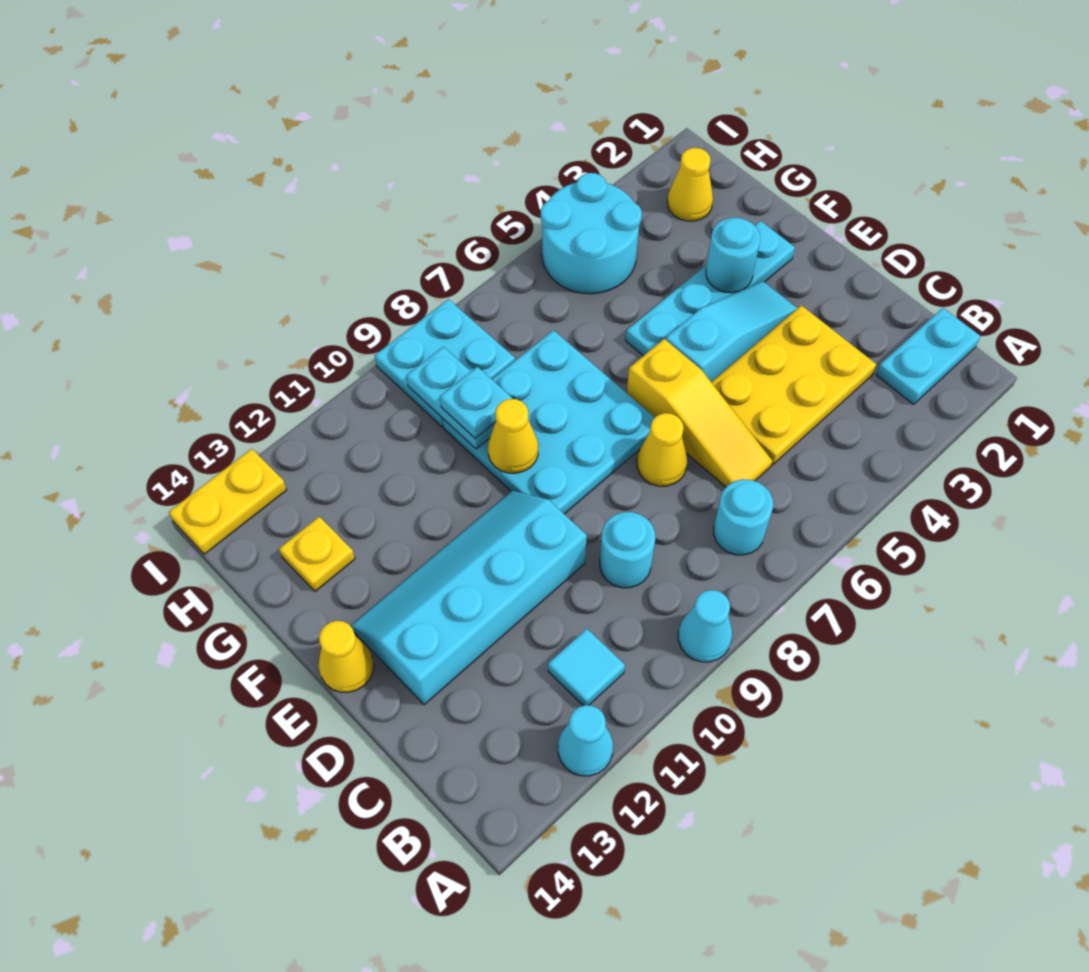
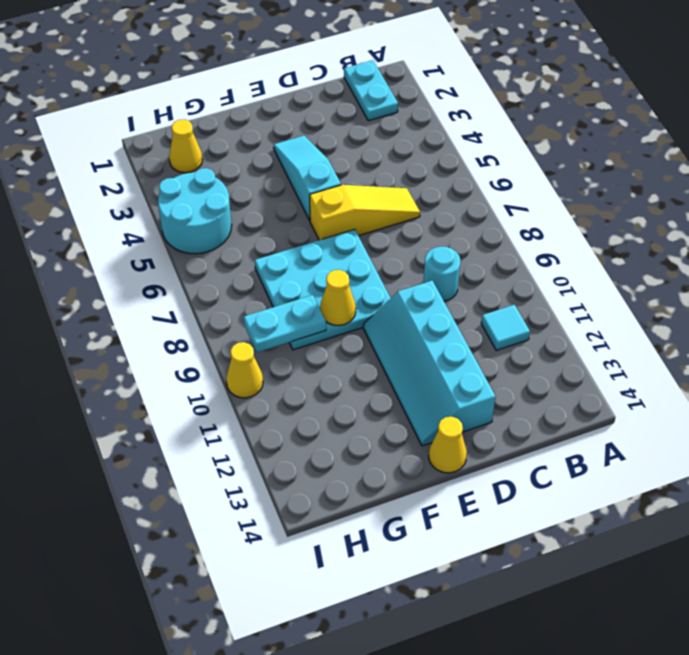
yellow cone I10 level 1 -> yellow cone D7 level 1
none -> cyan cone A9 level 1
none -> cyan cone A12 level 1
none -> cyan round brick B7 level 1

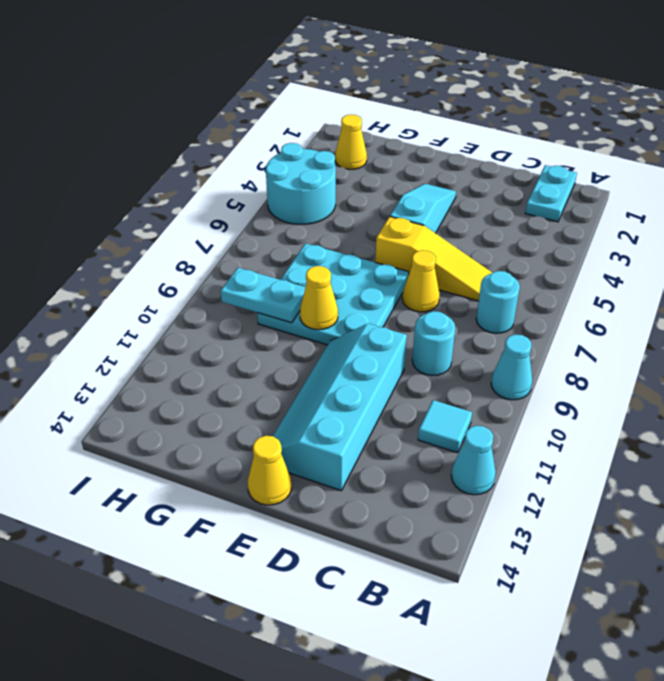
none -> yellow plate C3:D5 level 1
none -> cyan plate F2:F5 level 1
none -> yellow plate G13 level 1

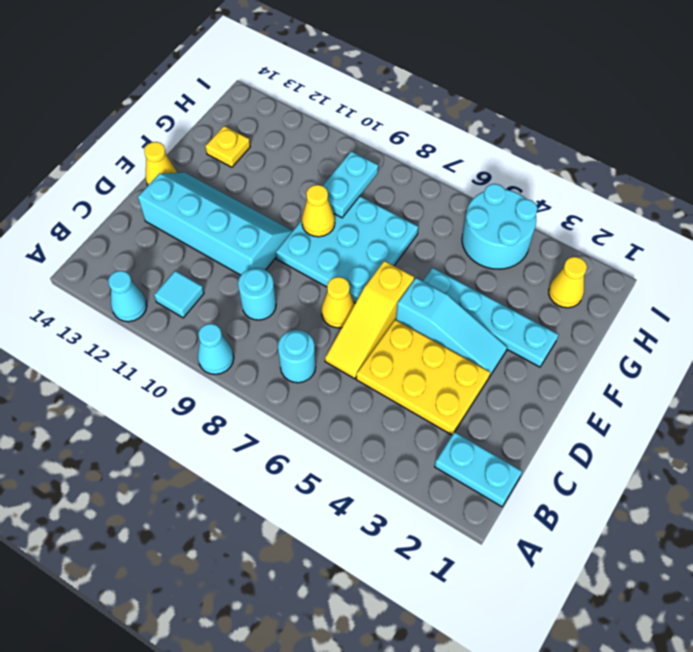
none -> cyan plate H8:I9 level 1
none -> yellow plate I13:I14 level 1
none -> cyan round brick F3 level 2

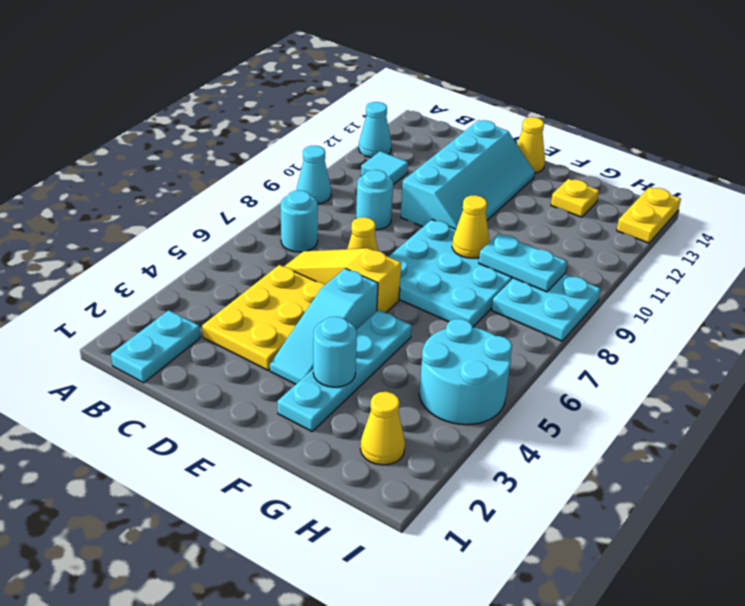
none -> cyan plate G9 level 3

